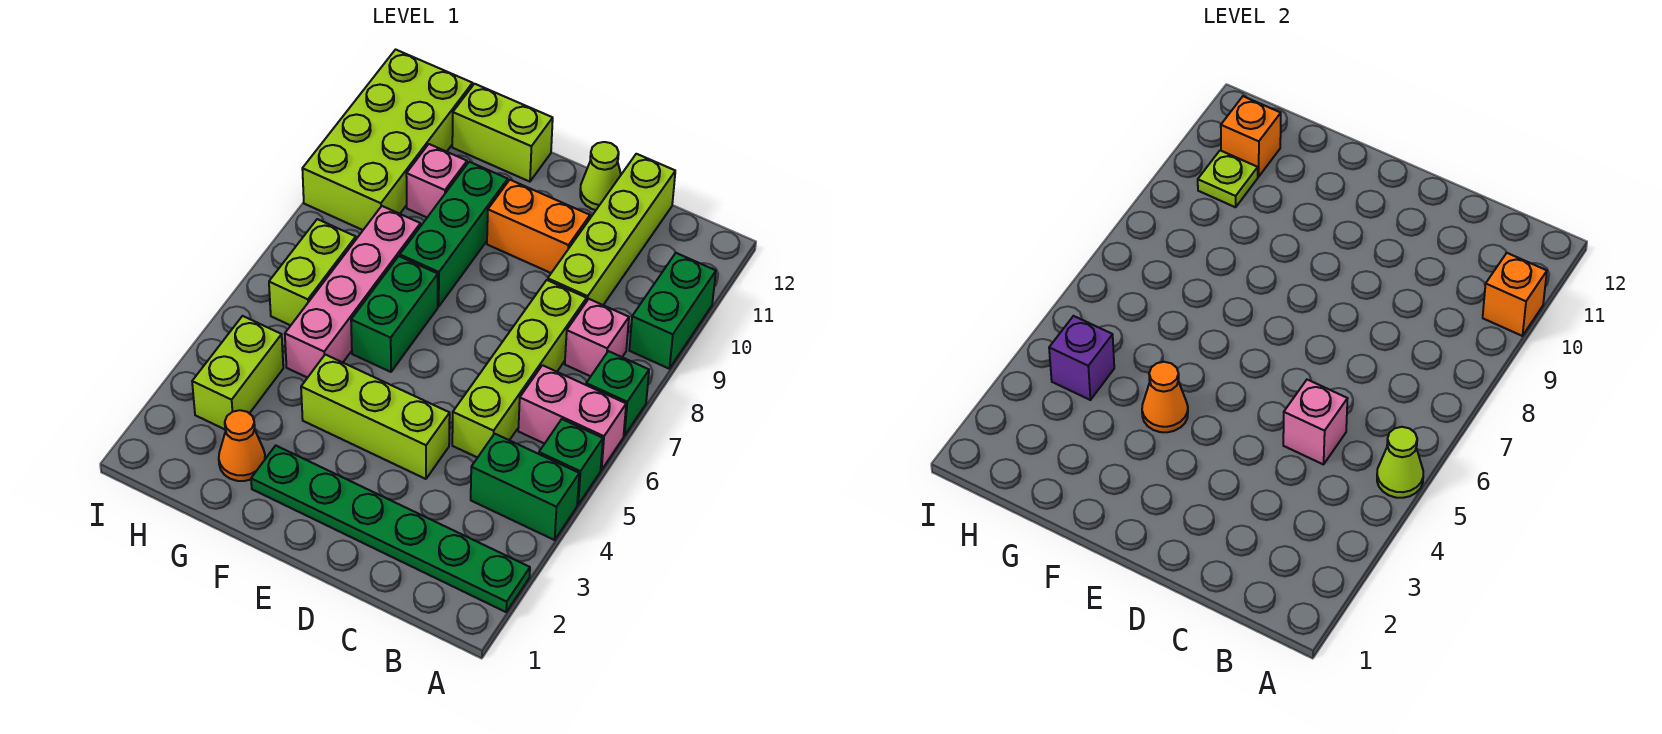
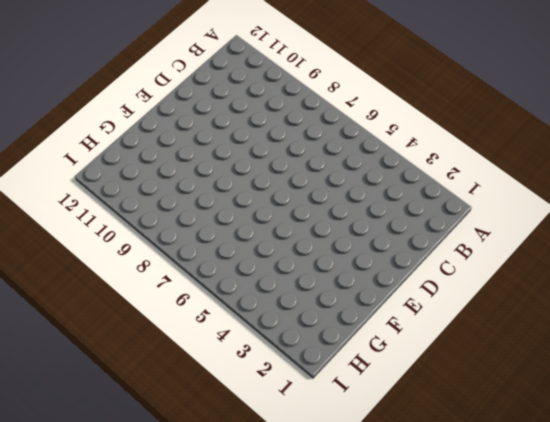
none -> green plate A2:F2 level 1
none -> green brick A4:B4 level 1
none -> green brick A5 level 1

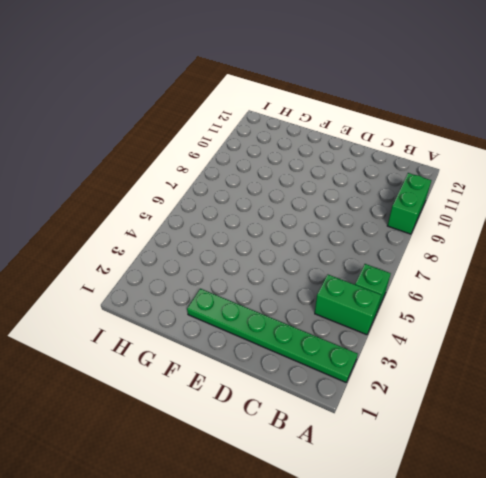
none -> pink brick A6:B6 level 1
none -> green brick A7 level 1
none -> pink brick B8 level 1

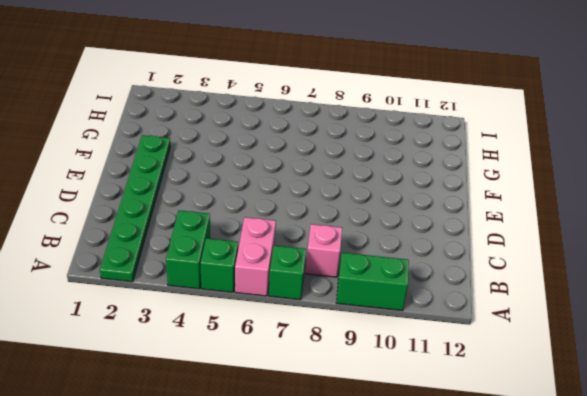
none -> lime brick C5:C8 level 1
none -> lime brick C9:C12 level 1
none -> lime brick D4:F4 level 1

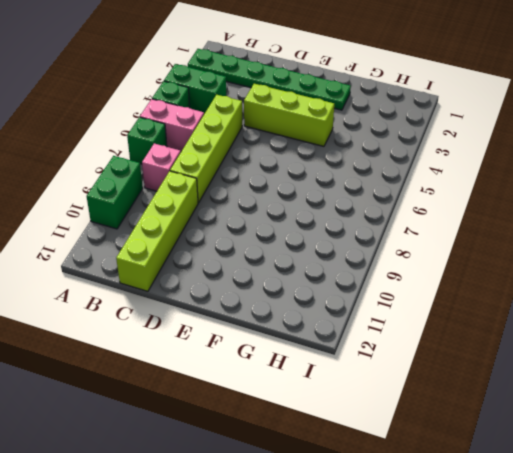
none -> orange brick D10:E10 level 1
none -> lime cone D12 level 1
none -> green brick F6:F7 level 1

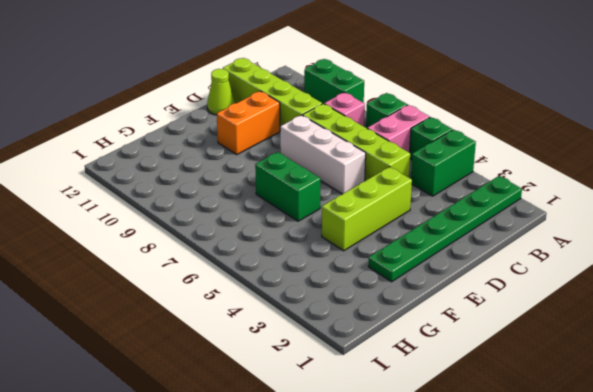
white brick D6:D8 level 1 -> none
none -> green brick F8:F10 level 1
none -> lime brick F12:G12 level 1
none -> orange cone G2 level 1

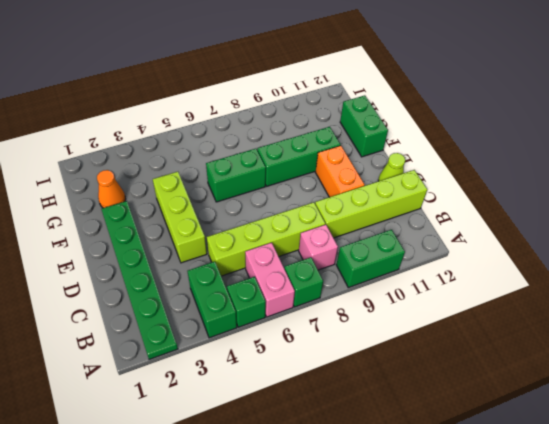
green brick F12:G12 level 1 -> lime brick F12:G12 level 1
none -> pink brick G5:G8 level 1
none -> pink brick G10 level 1
none -> lime brick H3:H4 level 1

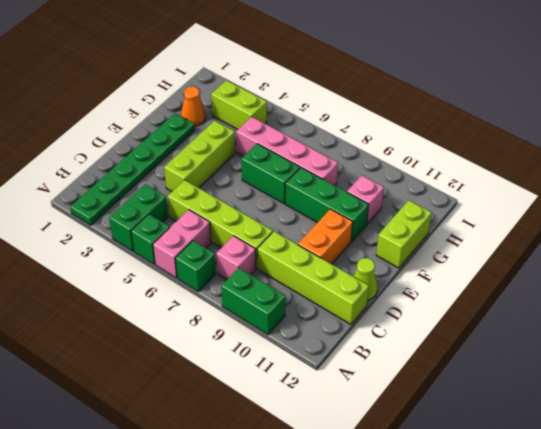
none -> lime brick H6:H7 level 1
none -> lime brick H9:I12 level 1
none -> lime cone A5 level 2

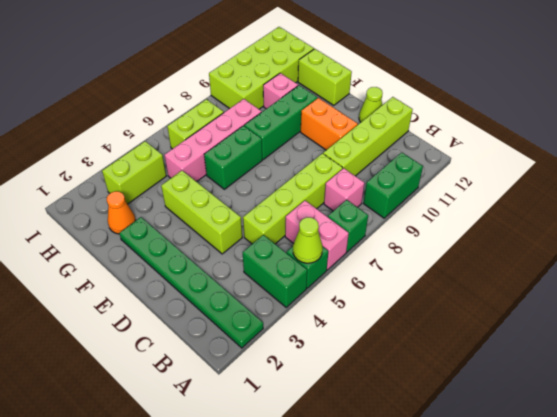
none -> orange brick A10 level 2
none -> pink brick C5 level 2
none -> orange cone F4 level 2

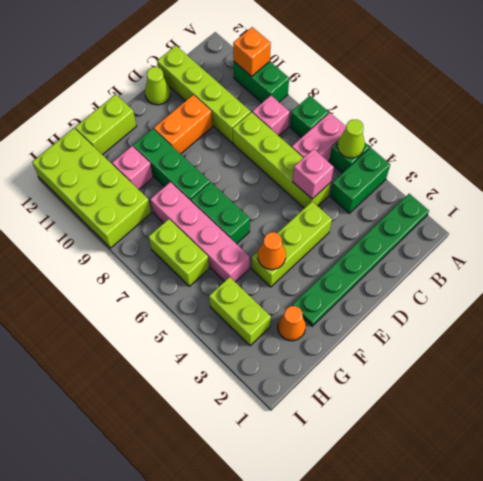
none -> purple brick H4 level 2
none -> lime plate H10 level 2
none -> orange brick H11 level 2

